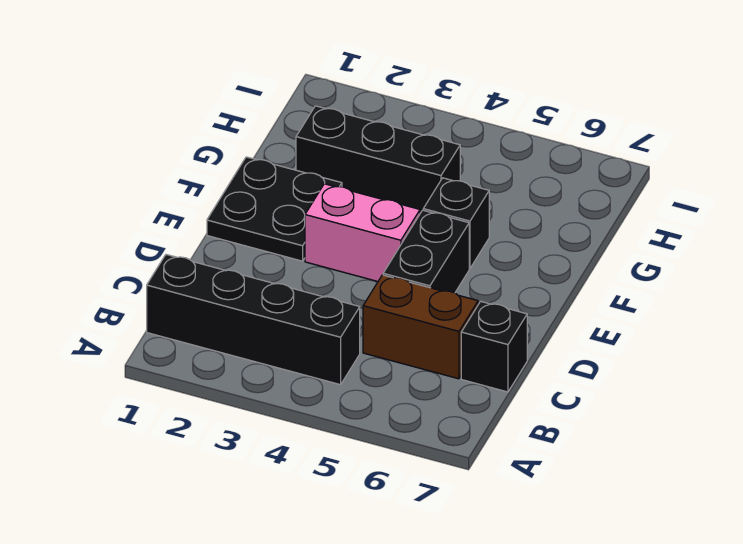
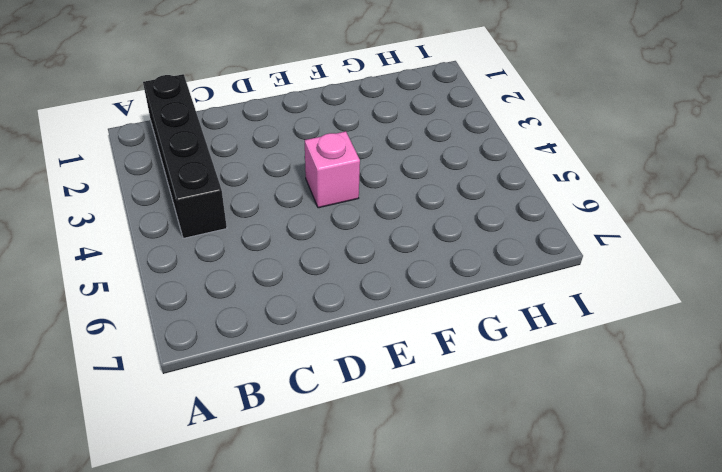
pink brick E4 level 1 -> pink brick E3:E4 level 1
none -> brown brick C5:C6 level 1
none -> black brick C7 level 1

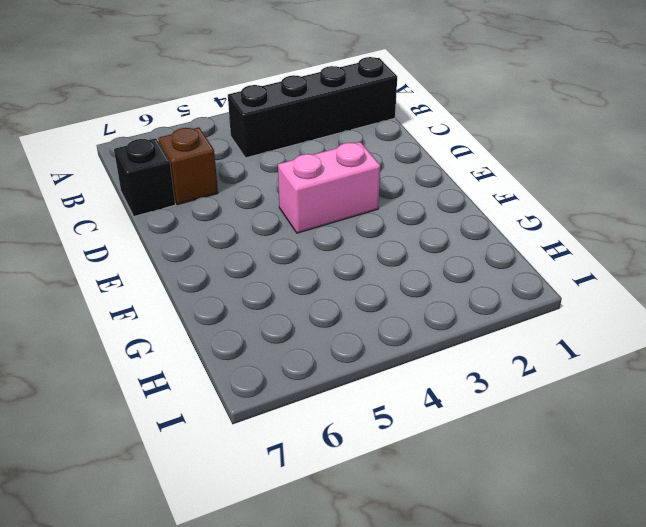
brown brick C6 level 1 -> brown brick C5:C6 level 1
none -> black brick D5:E5 level 1
none -> black plate E1:F2 level 1

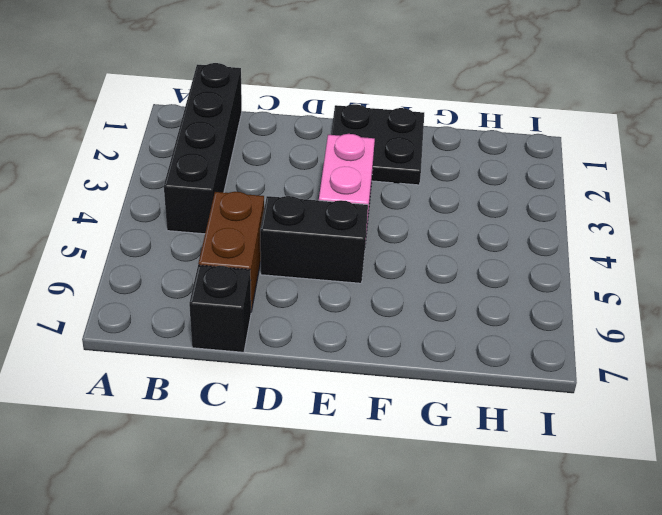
none -> black brick F5 level 1
none -> black brick G2:G4 level 1

